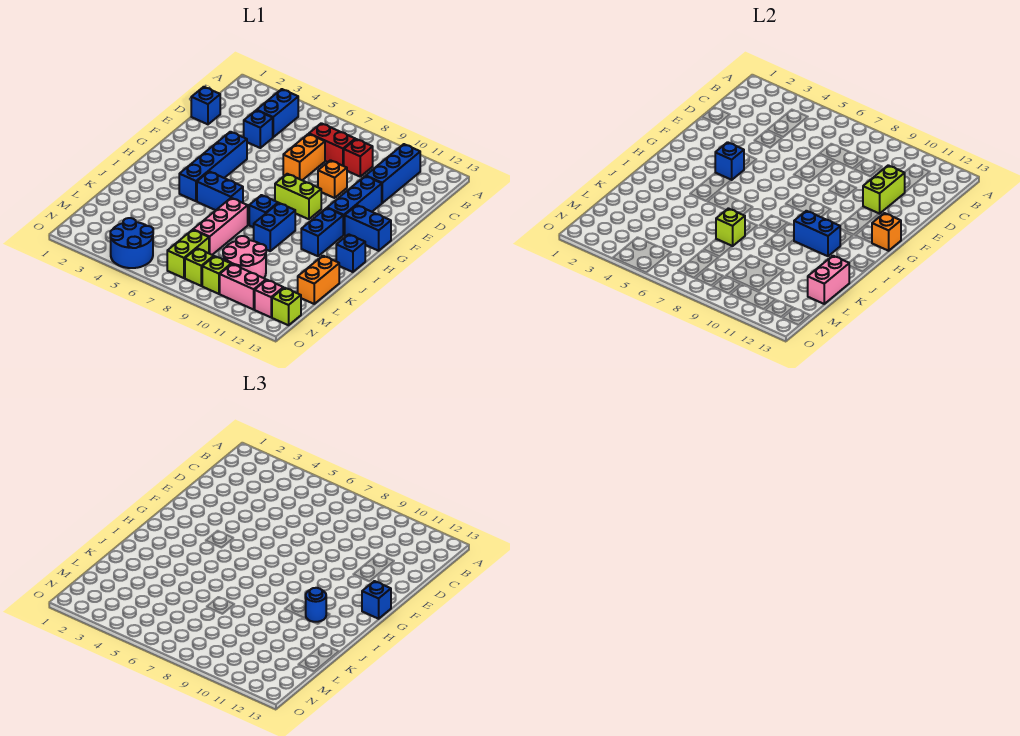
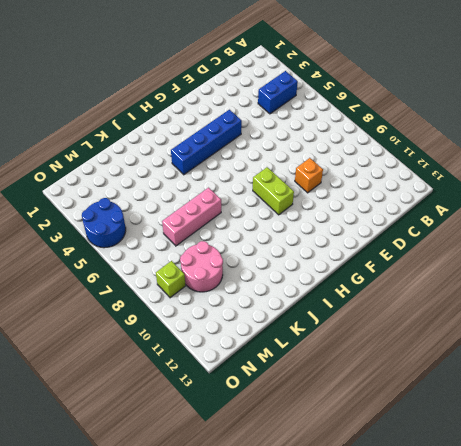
none -> blue brick B11:D11 level 1
none -> red brick C7:C8 level 1
none -> red brick C9 level 1
none -> blue brick D1 level 1

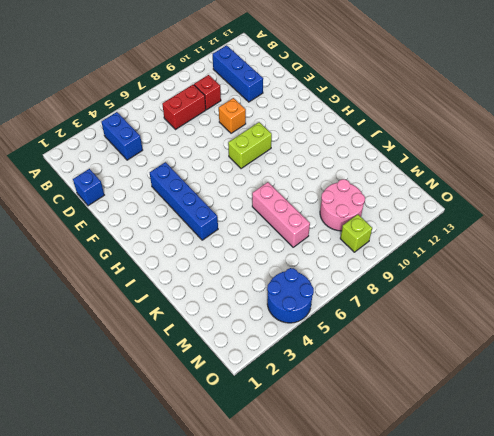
none -> blue brick D4 level 1
none -> orange brick D7:E7 level 1
none -> blue brick E11:G11 level 1
none -> blue brick G12:G13 level 1

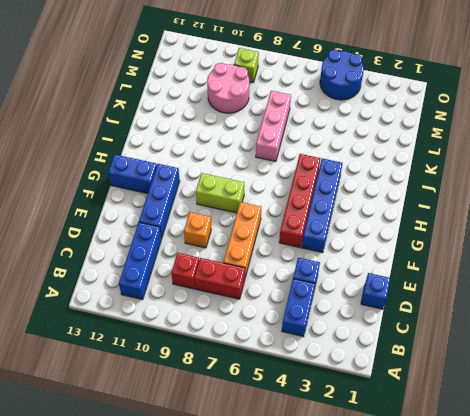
orange brick D7:F7 level 1 -> orange brick D7:E7 level 1
red brick F5:I5 level 1 -> blue brick I5:I6 level 1
none -> blue brick H11:I11 level 1
none -> blue brick I8 level 1
none -> blue brick I9:J9 level 1
none -> blue brick I13 level 1

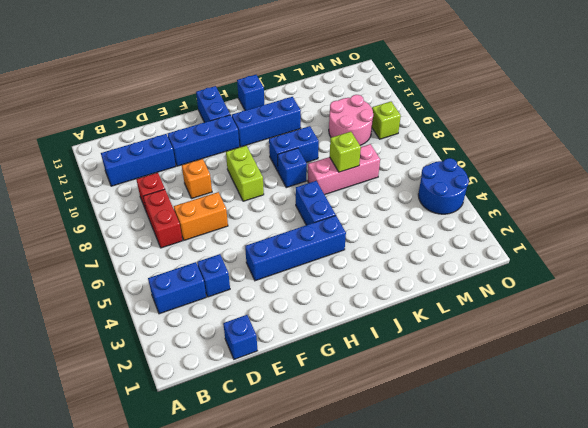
blue brick H11:J11 level 1 -> blue brick H11:I11 level 1
none -> orange brick K13:L13 level 1
none -> lime brick M7:N7 level 1
none -> lime brick N8 level 1
none -> pink brick N10:N11 level 1

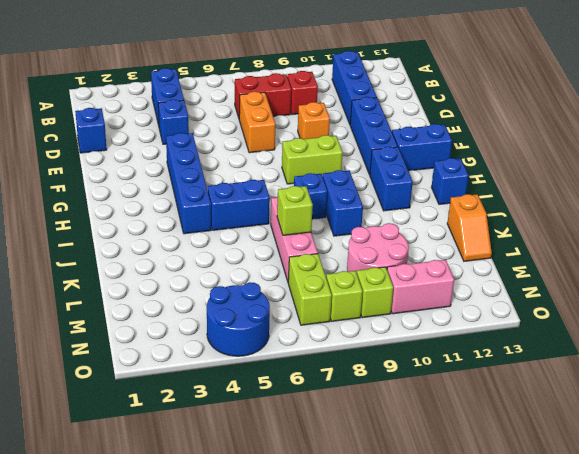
orange slope K13:L13 level 1 top K -> orange brick K13:L13 level 1
none -> pink brick N12 level 1
none -> lime brick N13 level 1
none -> lime brick D11:E11 level 2
none -> blue brick G4 level 2

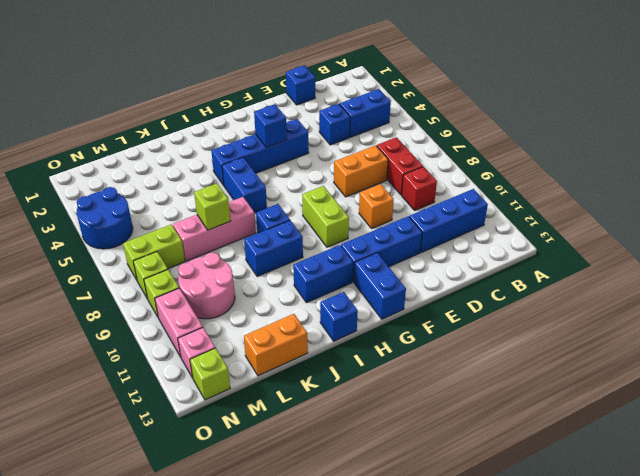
none -> lime brick D11:E11 level 2
none -> orange brick G13 level 2
none -> blue brick I10:I11 level 2
none -> pink brick K13:L13 level 2

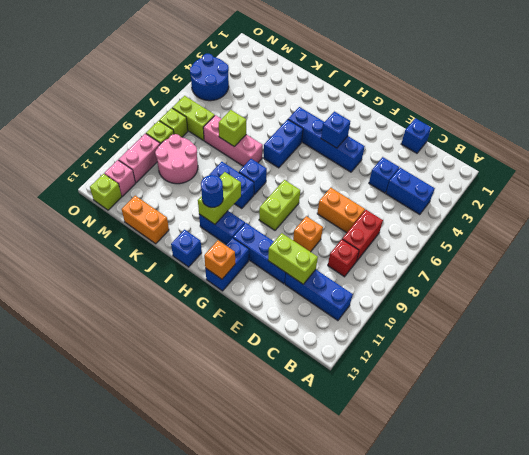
lime brick I10:I11 level 2 -> blue brick I10:I11 level 2
none -> pink brick K13:L13 level 2
none -> blue brick G13 level 3

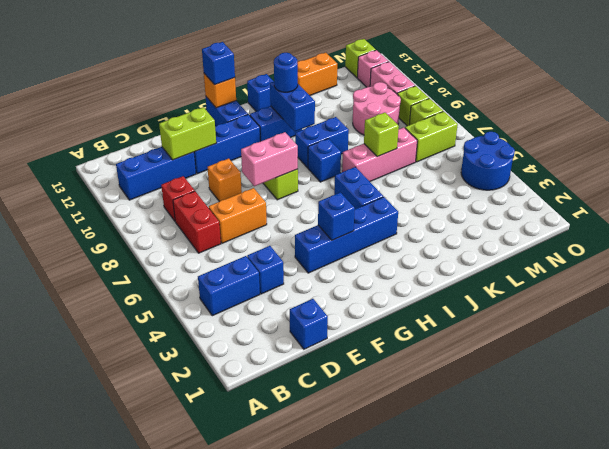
pink brick F8:G8 level 2 -> pink brick K13:L13 level 2

